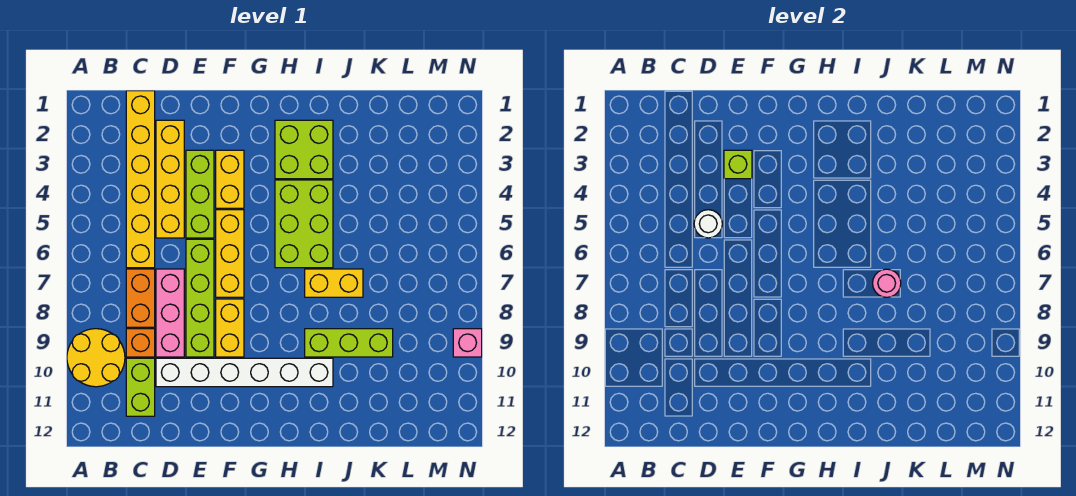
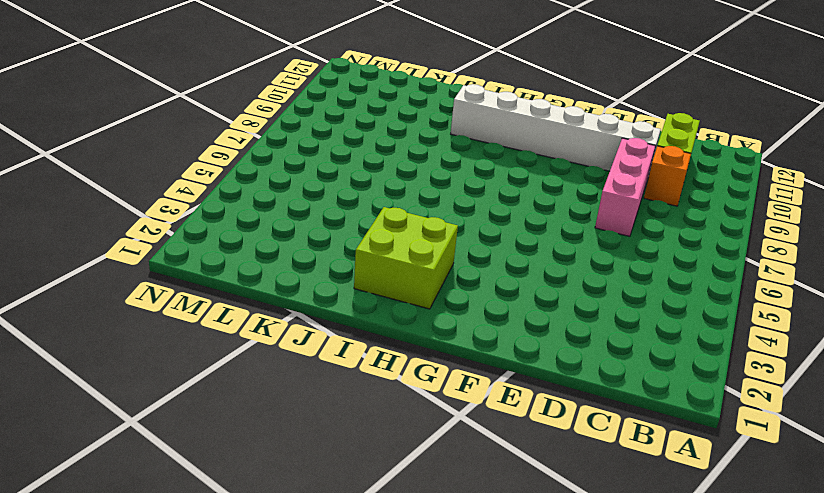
none -> yellow round brick A9:B10 level 1
none -> yellow brick C1:C6 level 1
none -> orange brick C7:C8 level 1

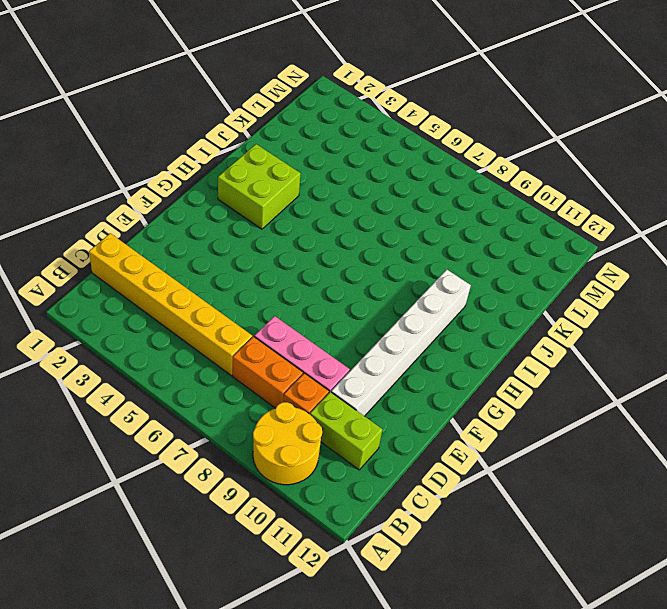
none -> yellow brick D2:D5 level 1
none -> lime brick E3:E5 level 1
none -> lime brick E6:E9 level 1

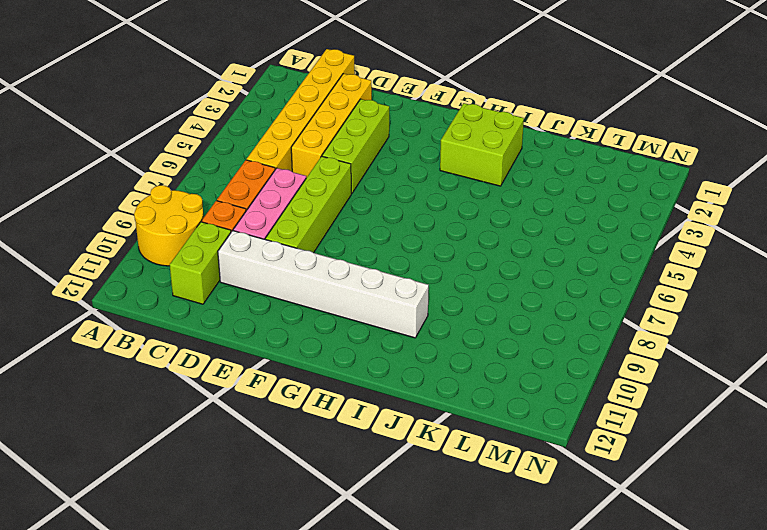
none -> yellow brick F3:F4 level 1
none -> yellow brick F5:F7 level 1
none -> yellow brick F8:F9 level 1

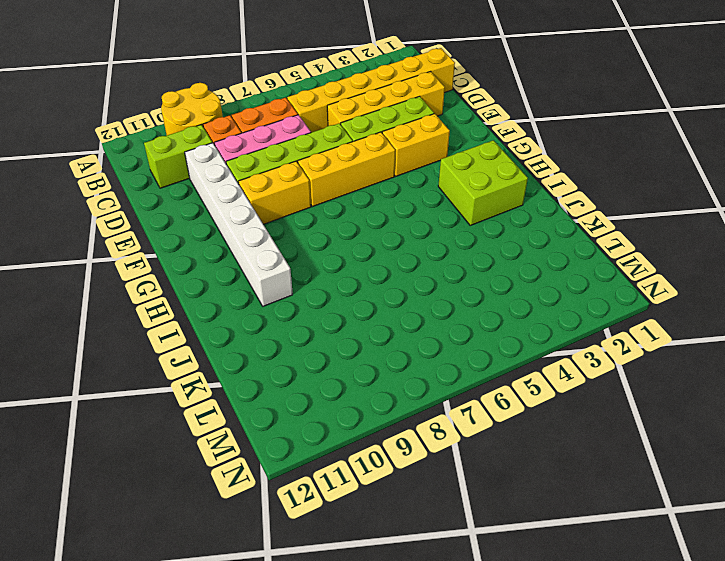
none -> lime brick H4:I6 level 1
none -> yellow brick I7:J7 level 1
none -> lime brick I9:K9 level 1

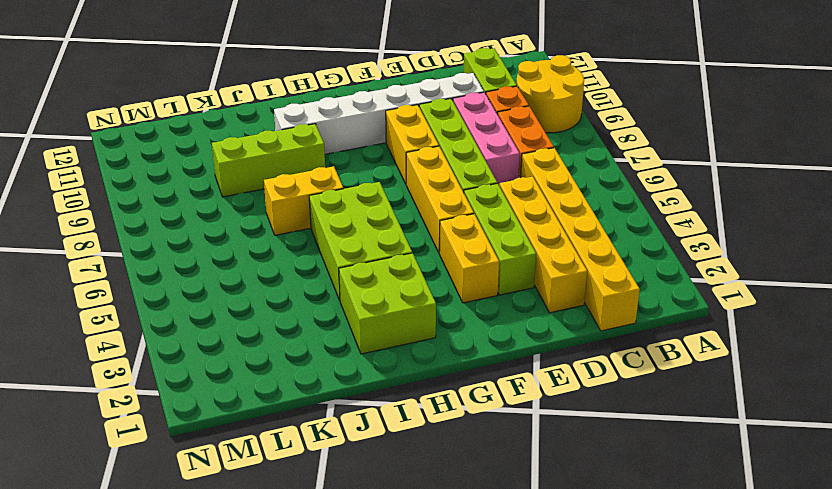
none -> pink brick N9 level 1
none -> white round brick D5 level 2
none -> lime brick E3 level 2

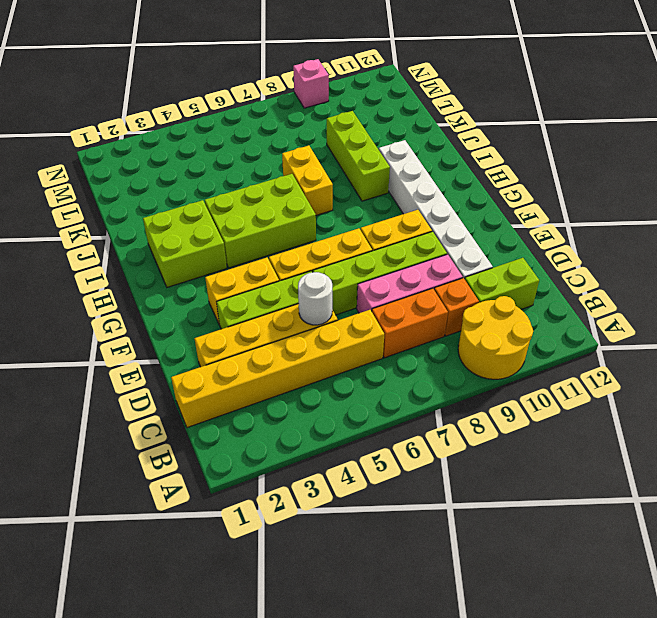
none -> lime brick E3 level 2
none -> pink round brick J7 level 2

